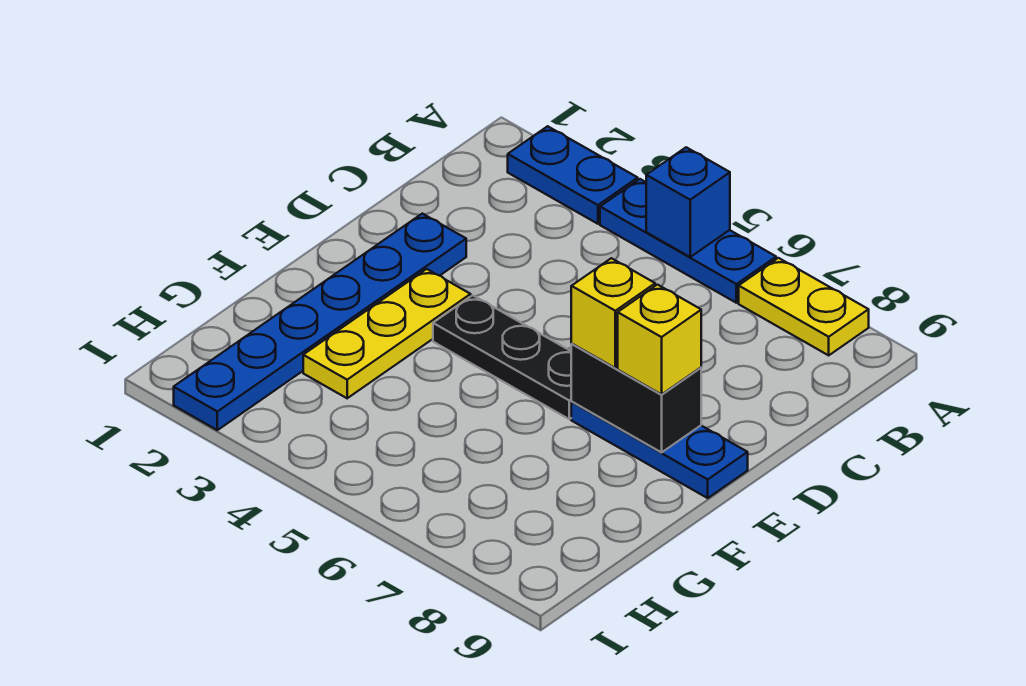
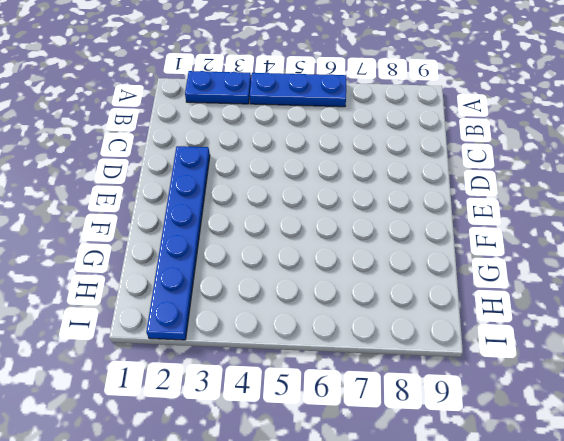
none -> yellow plate A7:A8 level 1
none -> yellow plate E3:G3 level 1

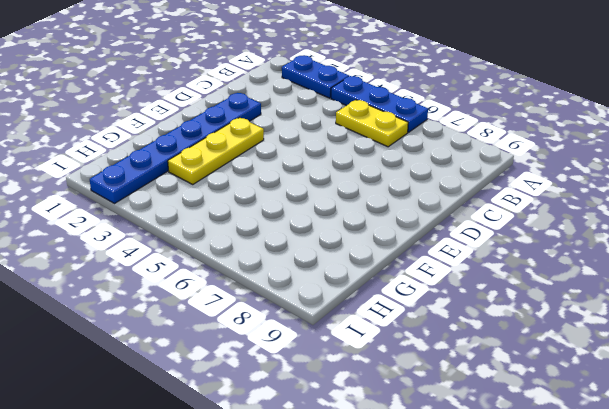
yellow plate B5:B6 level 1 -> yellow plate A7:A8 level 1
none -> black plate E4:E6 level 1
none -> blue plate E7:E9 level 1

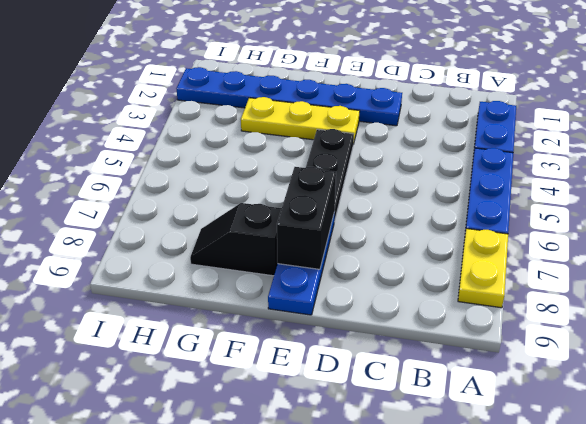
black slope F8:G8 level 1 top F -> none
none -> blue brick A5 level 2
none -> yellow brick E7 level 3

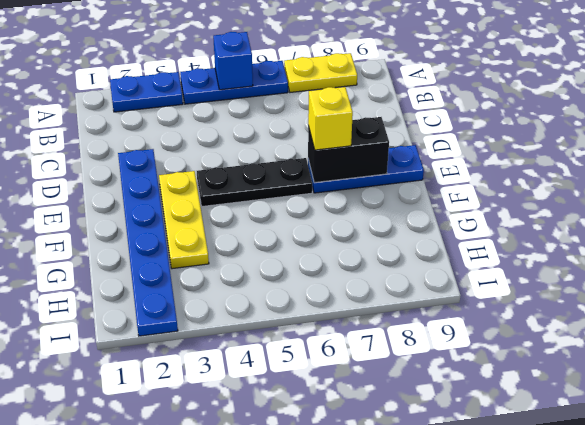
none -> yellow brick E8 level 3

